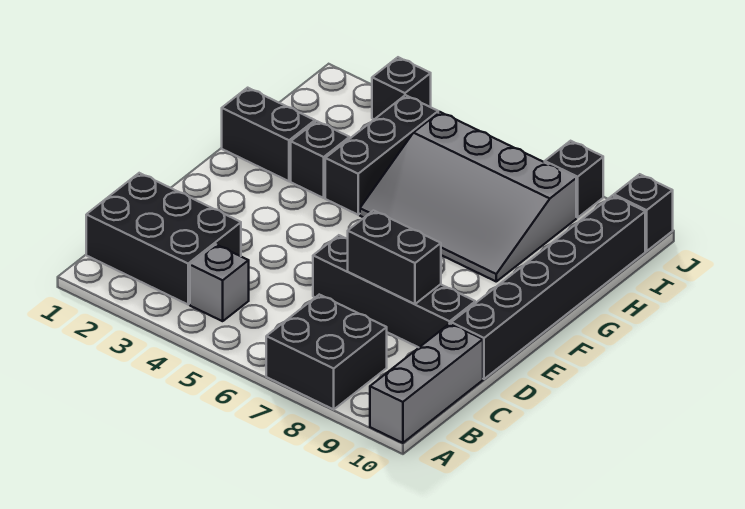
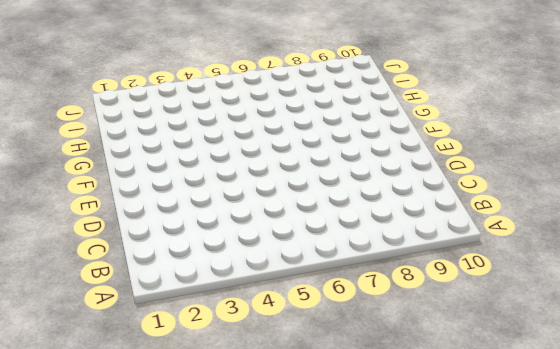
none -> black brick A7:B8 level 1
none -> grey brick A10:C10 level 1
none -> black brick B1:C3 level 1

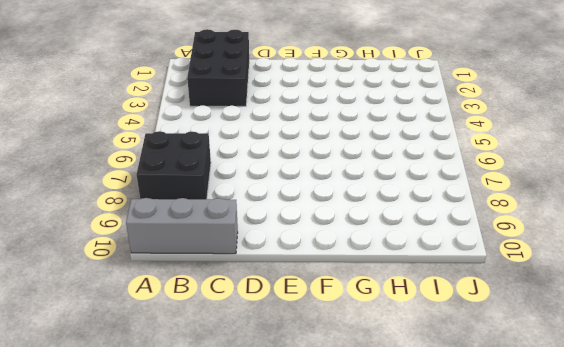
none -> grey brick B4 level 1
none -> black brick D6:D9 level 1
none -> black brick D10:I10 level 1

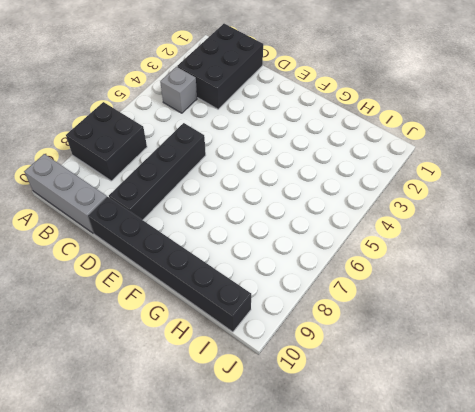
none -> black brick G1:G2 level 1
none -> black brick G3 level 1
none -> black brick G4:I4 level 1

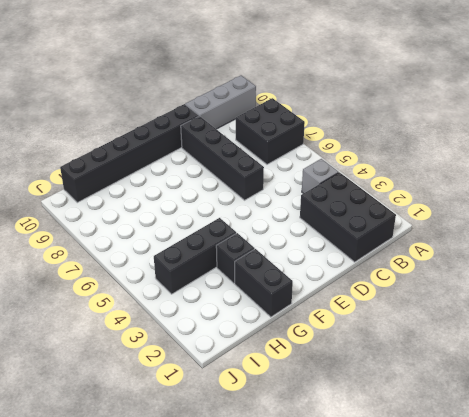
none -> grey slope G5:I8 level 1 top I
none -> black brick J3 level 1
none -> black brick J8 level 1

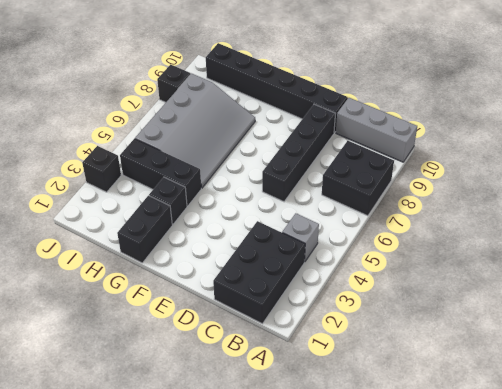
none -> black brick J10 level 1
none -> black brick D7:D8 level 2

